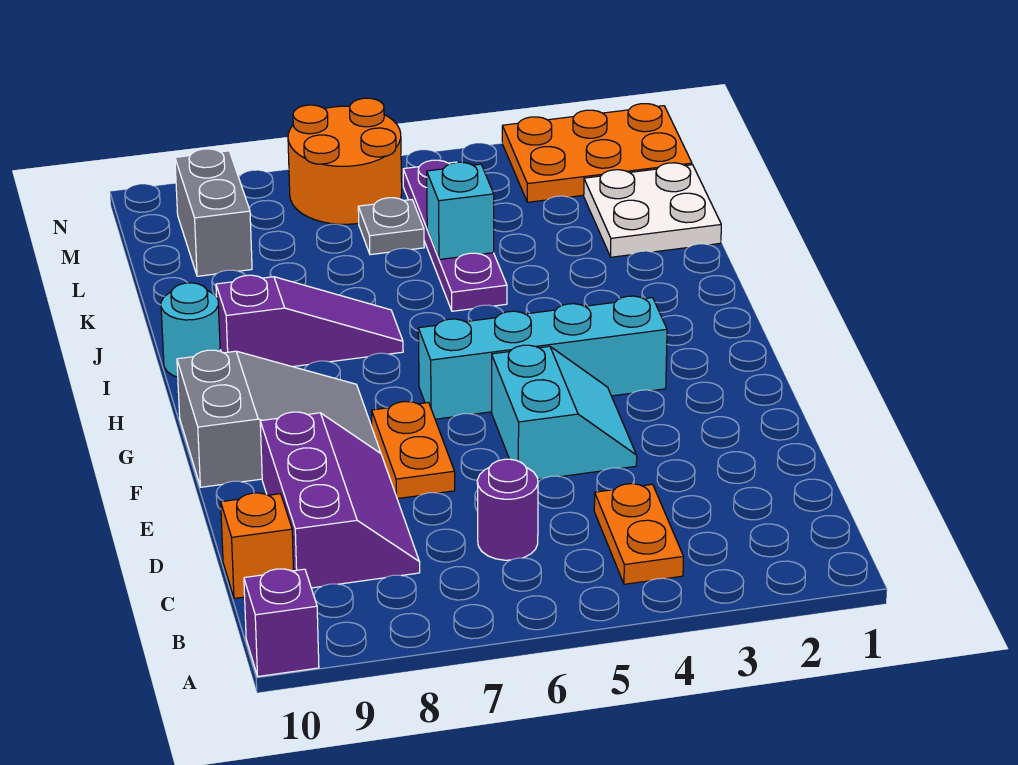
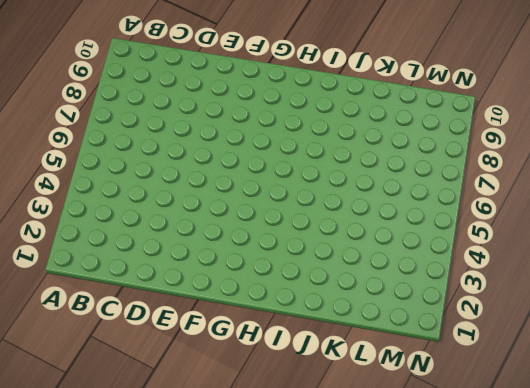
none -> purple brick A10 level 1
none -> orange plate B4:C4 level 1
none -> purple round brick C6 level 1

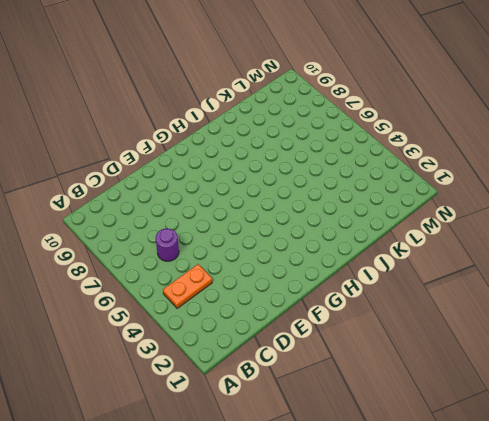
none -> purple brick A10 level 1
none -> purple slope C8:E9 level 1 top 9
none -> orange brick C10 level 1

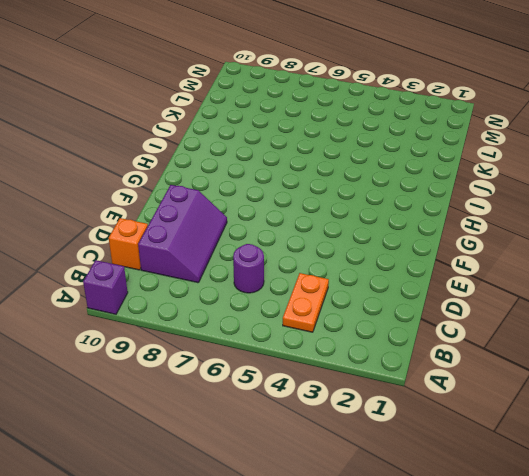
none -> cyan slope E4:F5 level 1 top 5
none -> orange plate E7:F7 level 1
none -> grey slope F8:G10 level 1 top 10

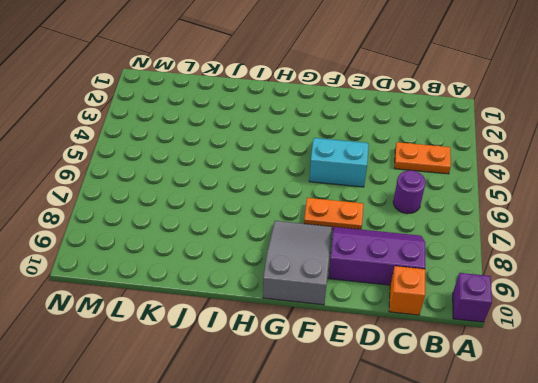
none -> cyan brick G3:G6 level 1
none -> purple slope I7:I9 level 1 top 9
none -> cyan round brick I10 level 1

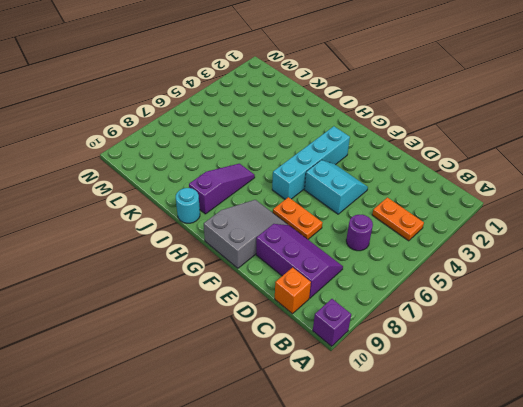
none -> purple plate J5:M5 level 1
none -> white plate K1:L2 level 1
none -> grey plate L6 level 1

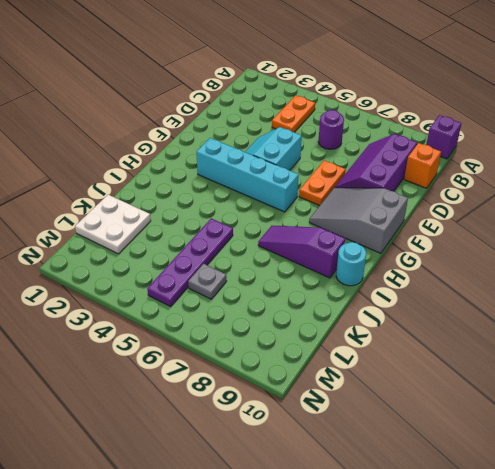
none -> grey brick L9:M9 level 1
none -> orange plate M1:N3 level 1
none -> orange round brick M6:N7 level 1

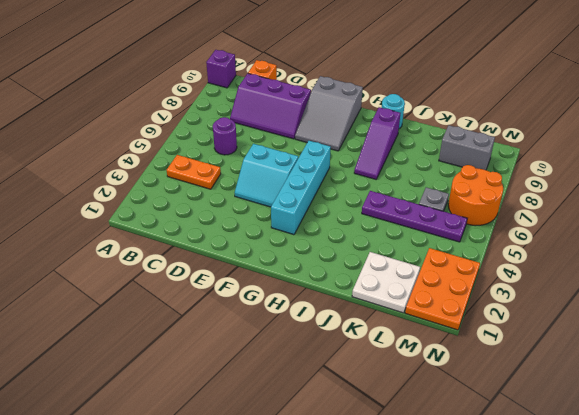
none -> orange plate E7:F7 level 1
none -> cyan brick K5 level 2

